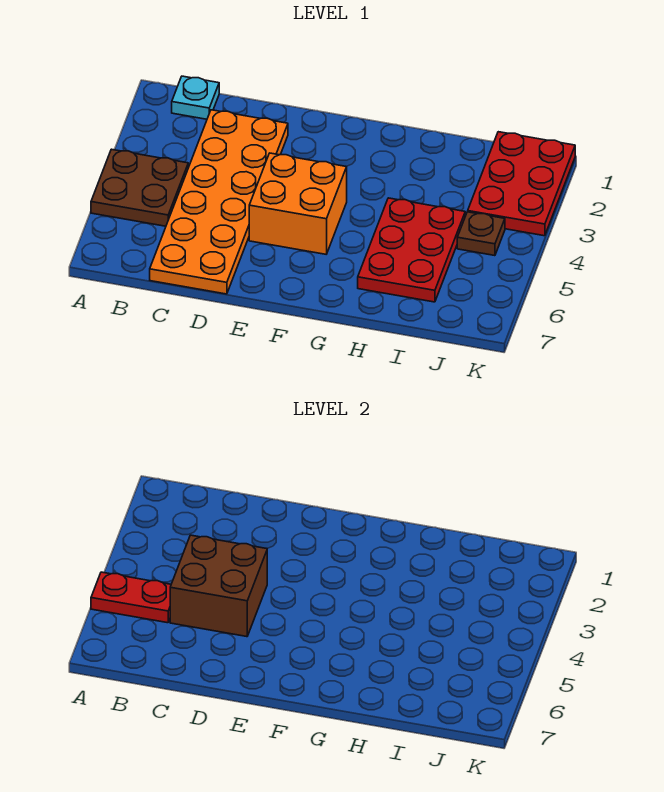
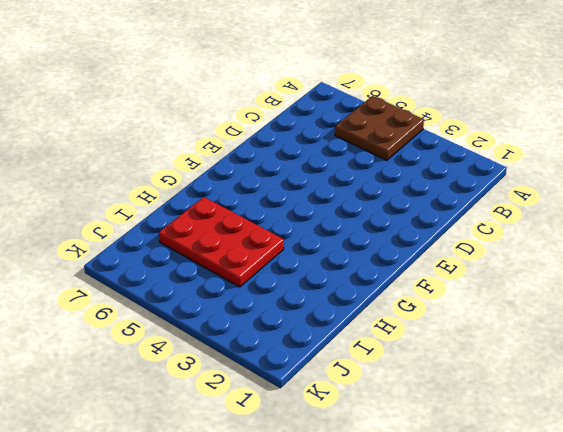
none -> cyan plate B1 level 1
none -> orange plate C2:D7 level 1

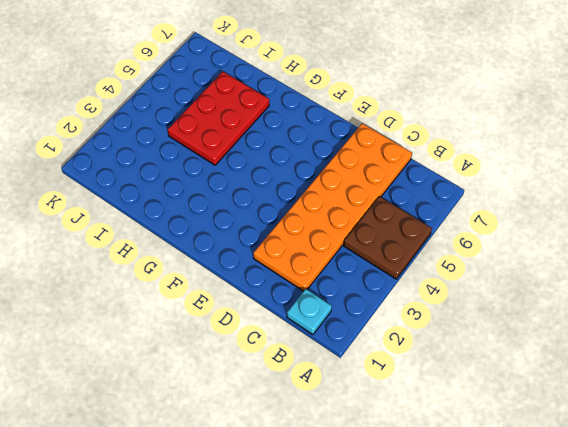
none -> orange brick E4:F5 level 1
none -> red plate J1:K3 level 1

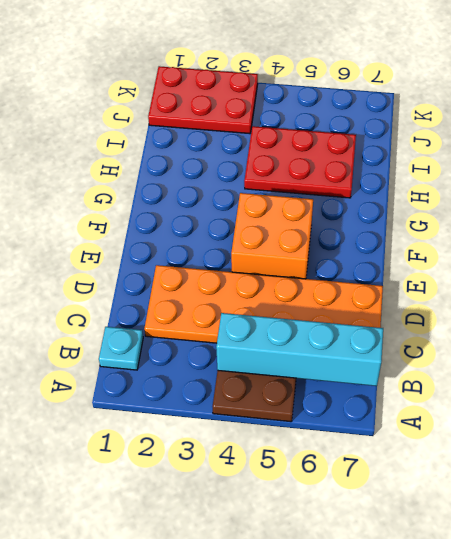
cyan brick B4:B7 level 2 -> red plate A5:B5 level 2
none -> brown plate J4 level 1
none -> brown brick C4:D5 level 2

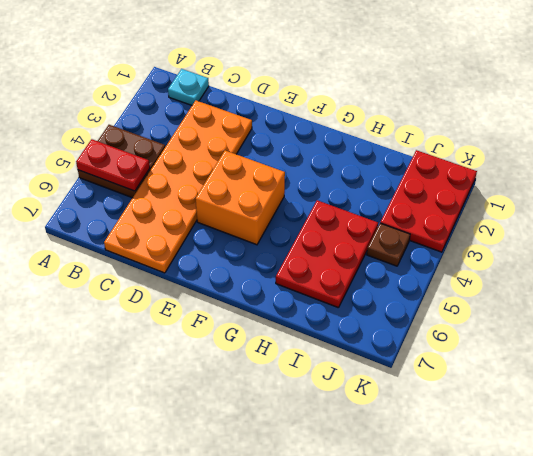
none -> brown brick C4:D5 level 2

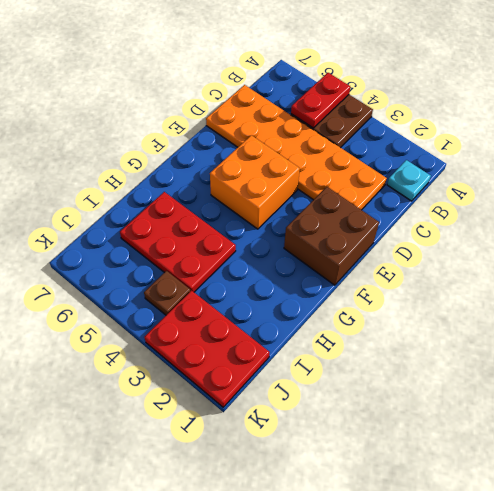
brown brick E1:F2 level 1 -> brown brick C4:D5 level 2

